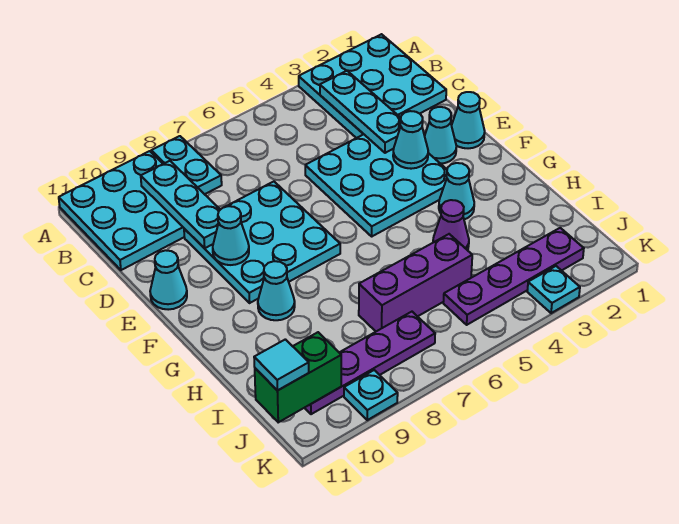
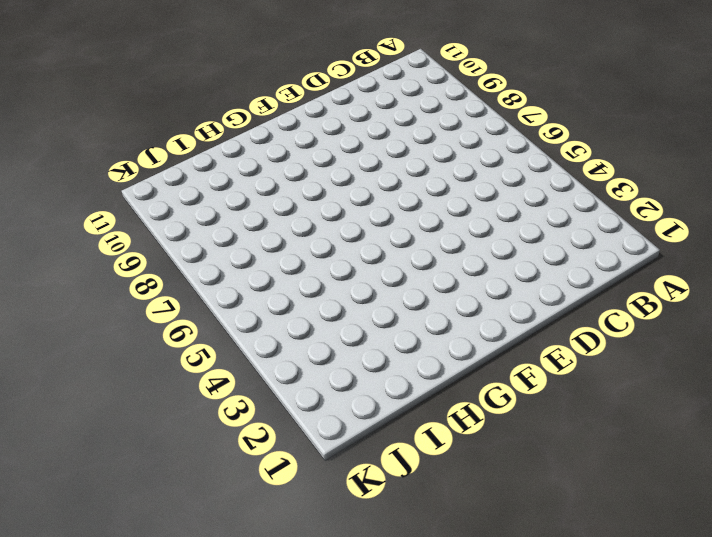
none -> cyan plate A1:C3 level 1
none -> cyan plate A8:B8 level 1
none -> cyan plate A9:C11 level 1

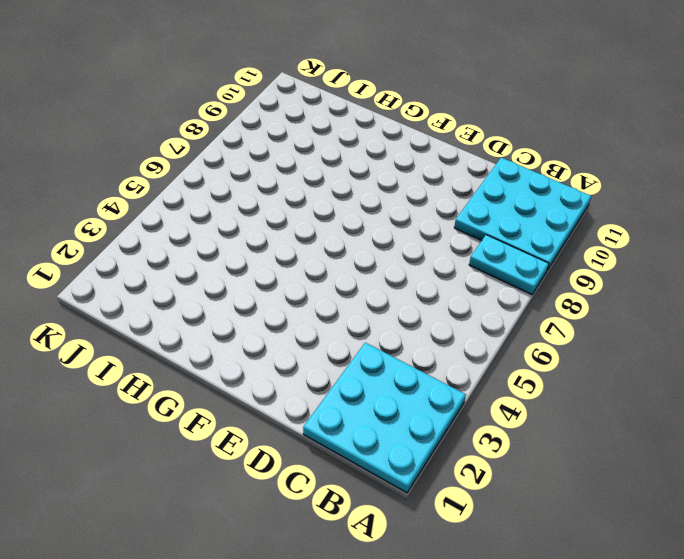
none -> cyan plate D3:F5 level 1
none -> cyan plate D7:F9 level 1
none -> cyan cone E1 level 1

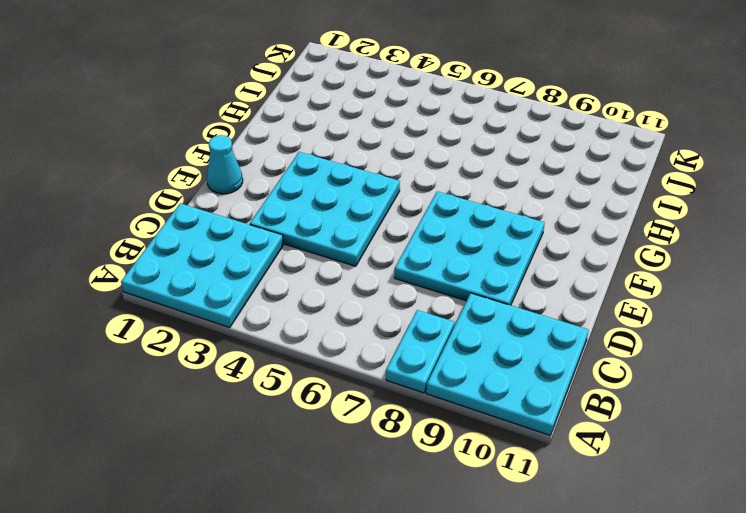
none -> cyan cone E2 level 1
none -> cyan cone E11 level 1
none -> cyan cone G3 level 1

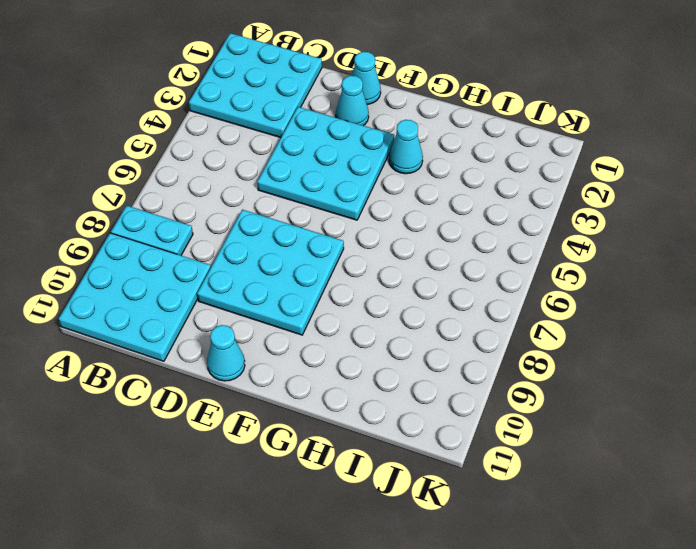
none -> cyan cone G9 level 1
none -> purple cone H4 level 1
none -> purple brick I5:I7 level 1

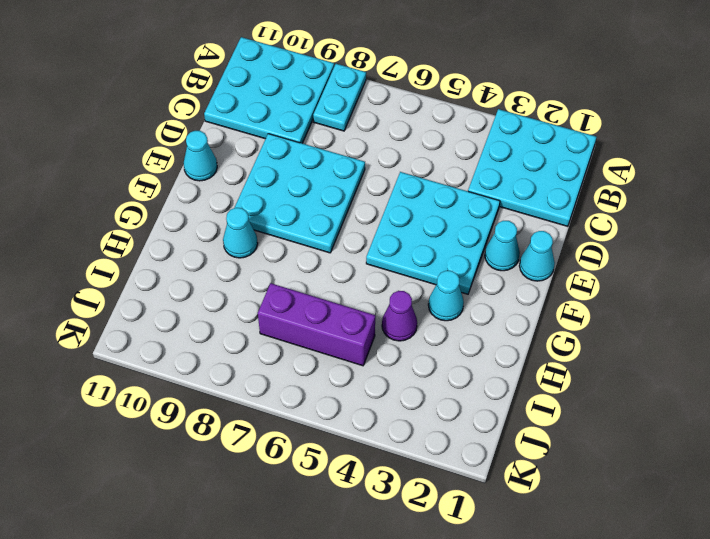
none -> purple plate J2:J5 level 1
none -> purple plate J7:J10 level 1
none -> cyan plate K3 level 1

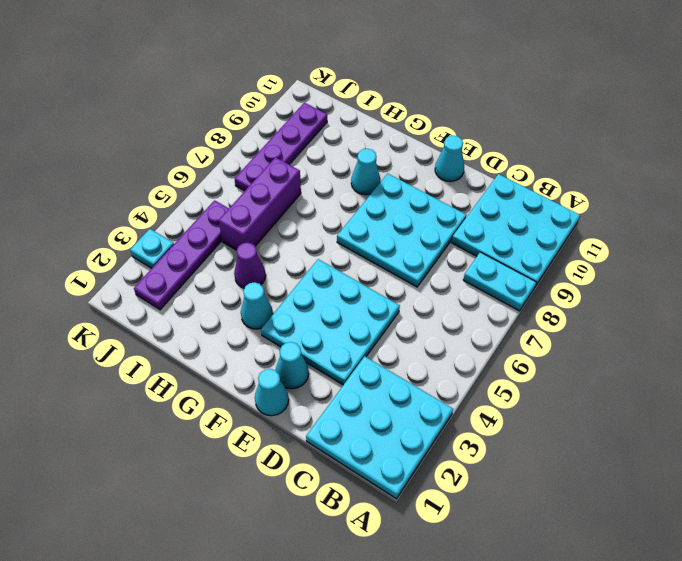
none -> cyan plate K9 level 1
none -> cyan plate B3:D3 level 2
none -> cyan plate B9:D9 level 2

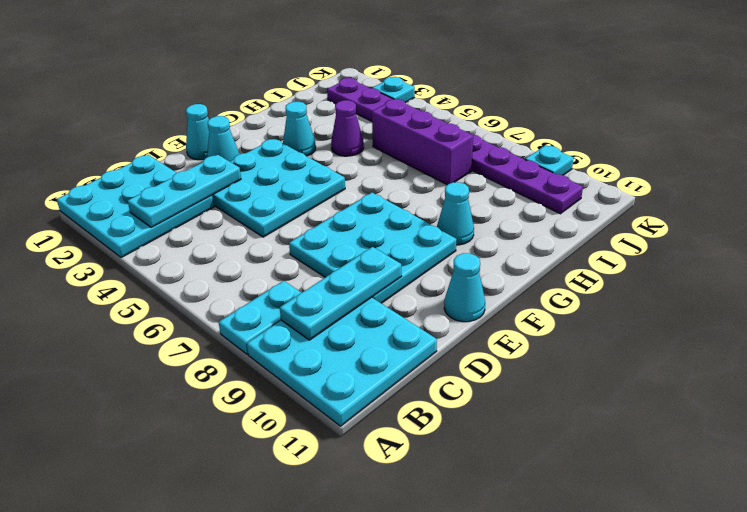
none -> cyan cone E3 level 2
none -> cyan cone E9 level 2
none -> green brick J10:J11 level 2

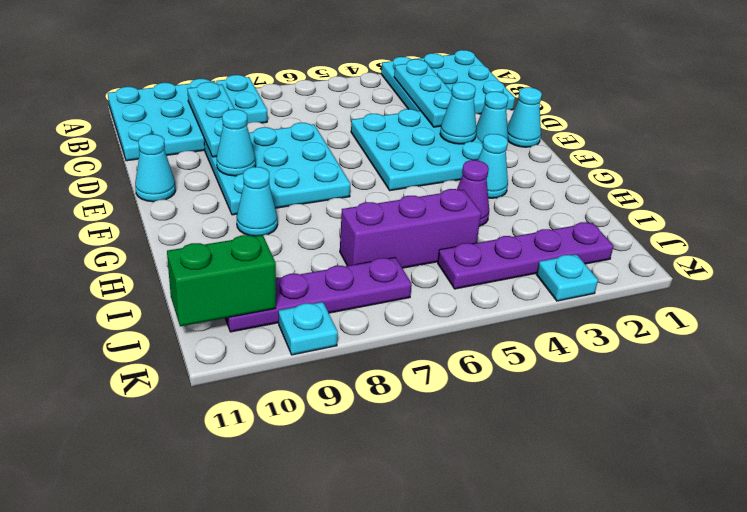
none -> cyan tile J11 level 3

